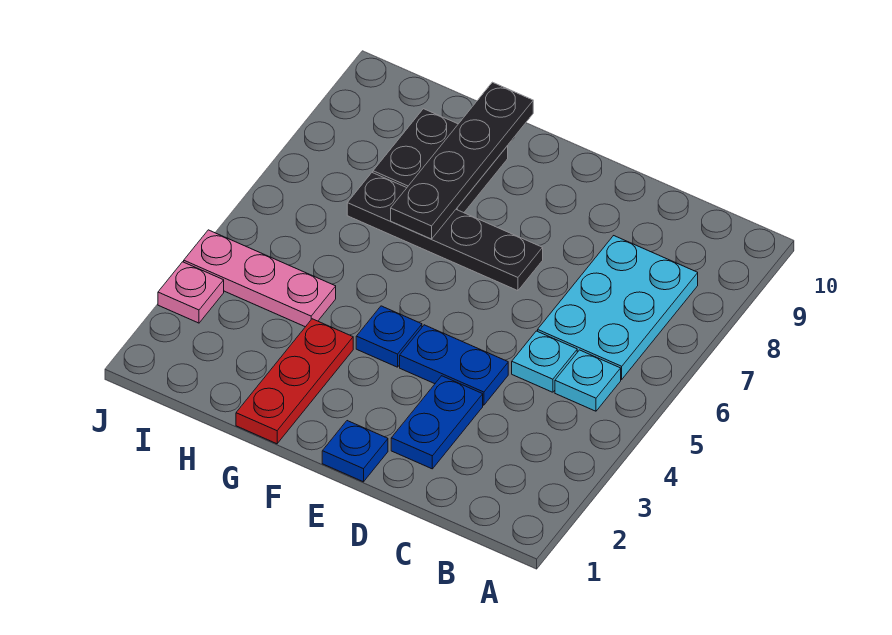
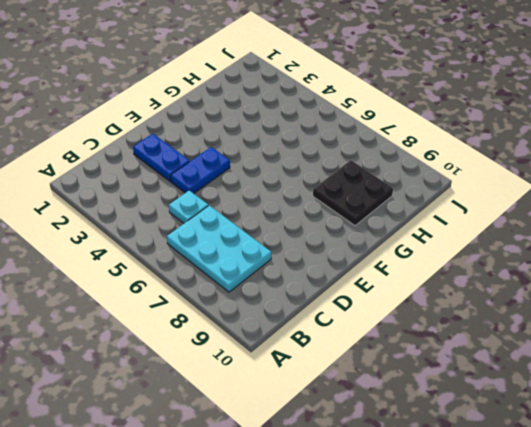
none -> cyan plate B5 level 1
none -> blue plate E1 level 1
none -> black plate E7:H7 level 1

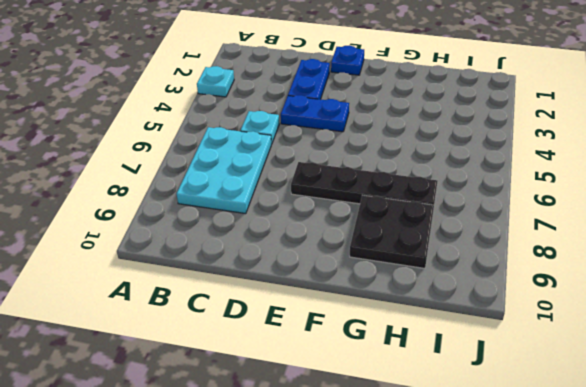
cyan plate A3 level 1 -> cyan plate B5 level 1
none -> blue plate F4 level 1
none -> red plate G1:G3 level 1
none -> pink plate H4:J4 level 1

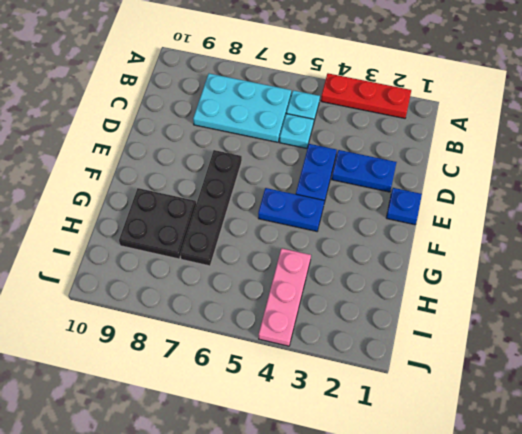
red plate A2:A4 level 1 -> red plate G1:G3 level 1
blue plate F4:F5 level 1 -> blue plate F4 level 1
none -> pink plate J3 level 1
none -> black plate G7:G10 level 2

